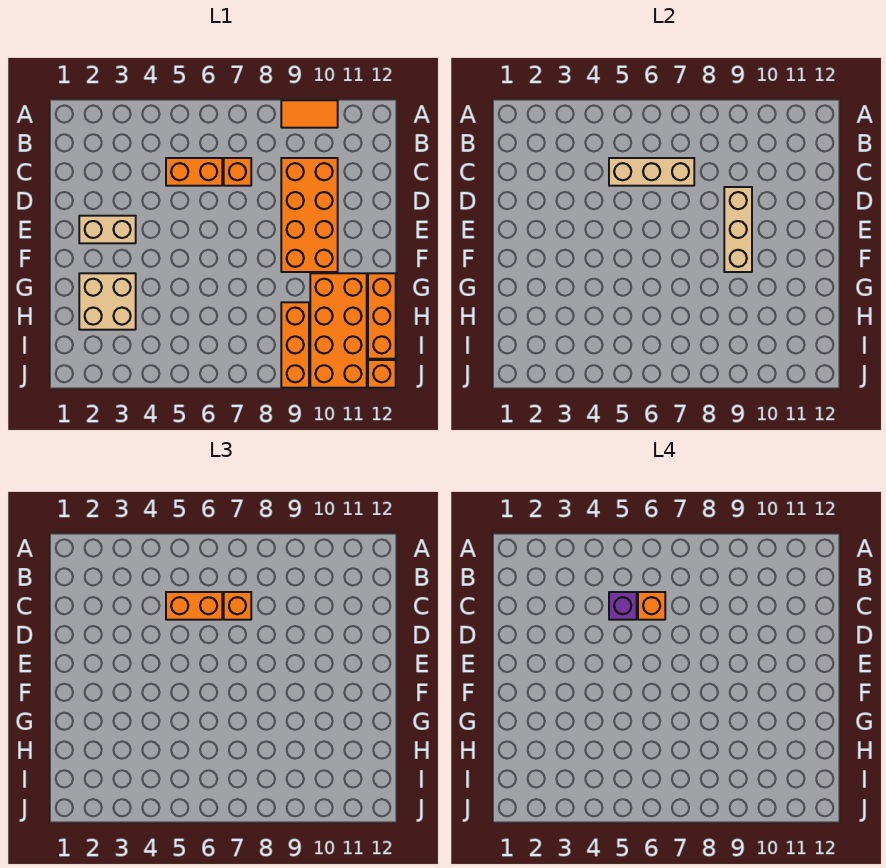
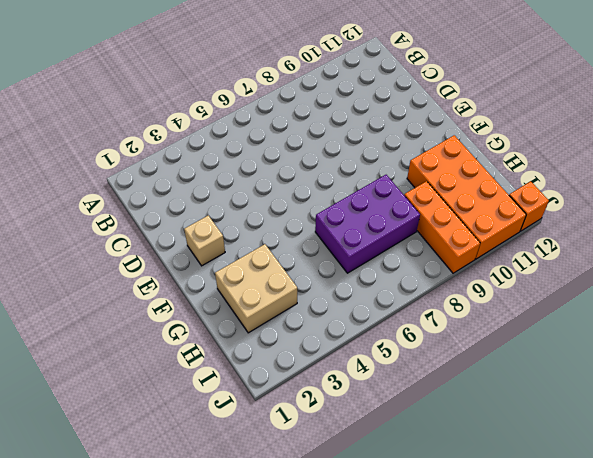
tan brick E2 level 1 -> tan brick E2:E3 level 1
purple brick G6:H8 level 1 -> none
none -> orange tile A9:A10 level 1
none -> orange brick C5:C6 level 1
none -> orange brick C7 level 1

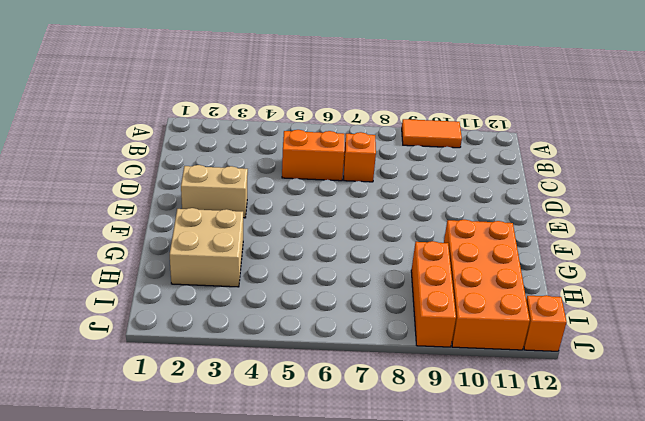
none -> orange brick C9:F10 level 1
none -> orange brick G12:I12 level 1
none -> tan brick C5:C7 level 2

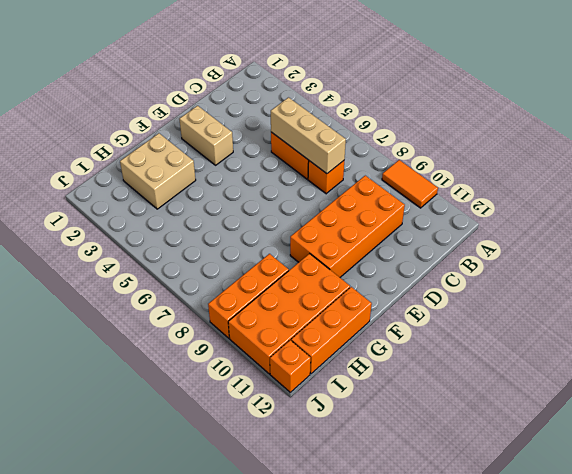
none -> tan brick D9:F9 level 2
none -> orange brick C5:C6 level 3
none -> orange brick C7 level 3

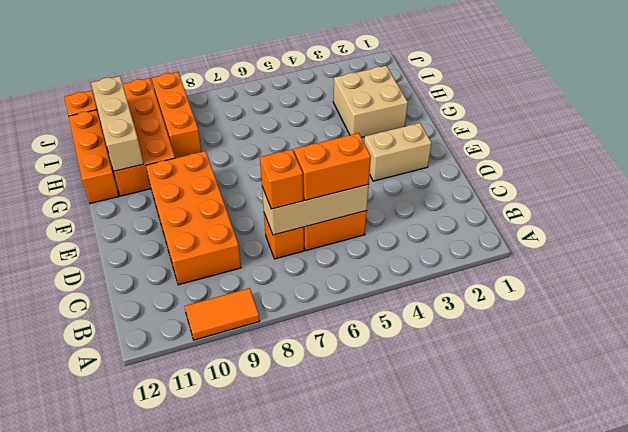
tan brick G11:I11 level 2 -> tan brick D9:F9 level 2
none -> purple brick C5 level 4
none -> orange brick C6 level 4

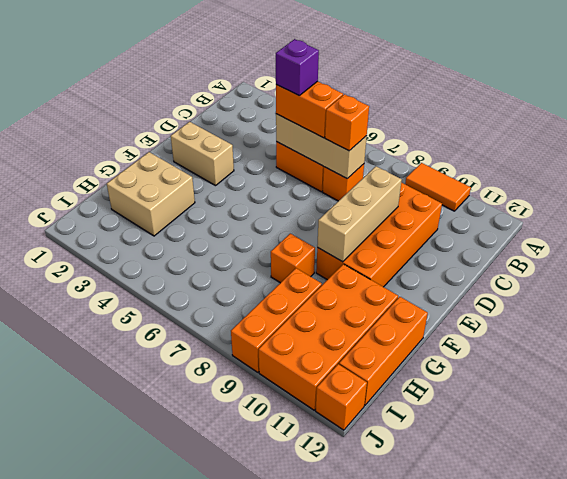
orange brick G8 level 1 -> orange brick C6 level 4

